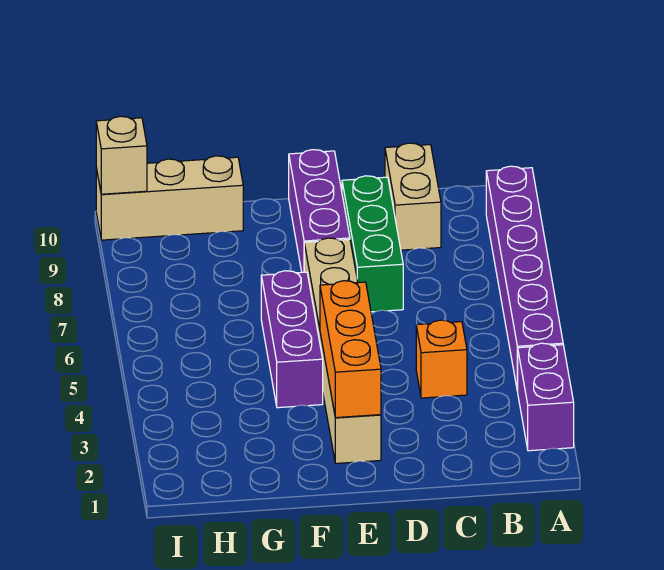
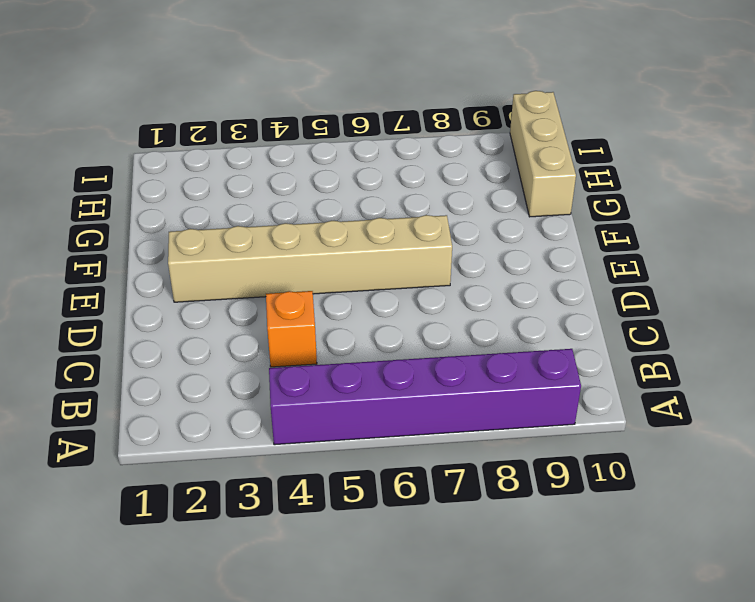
none -> purple brick A2:A3 level 1
none -> tan brick C9:C10 level 1

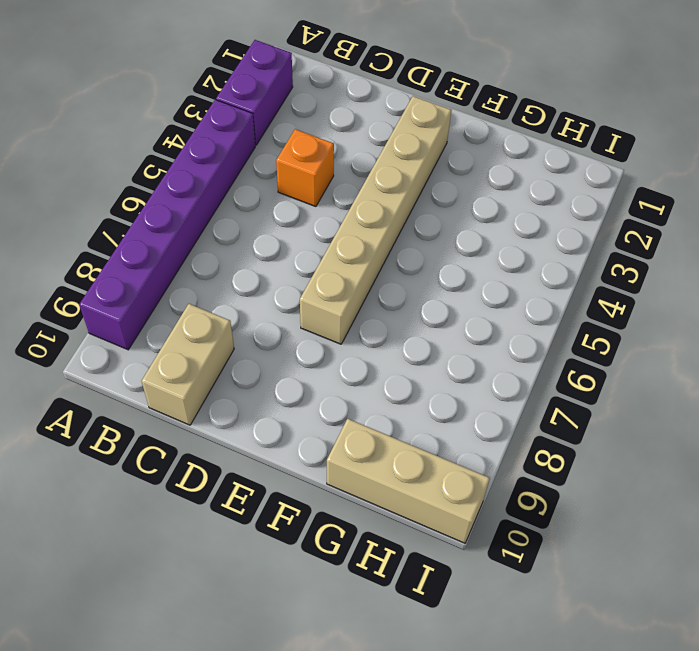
none -> green brick D7:D9 level 1
none -> purple brick E8:E10 level 1

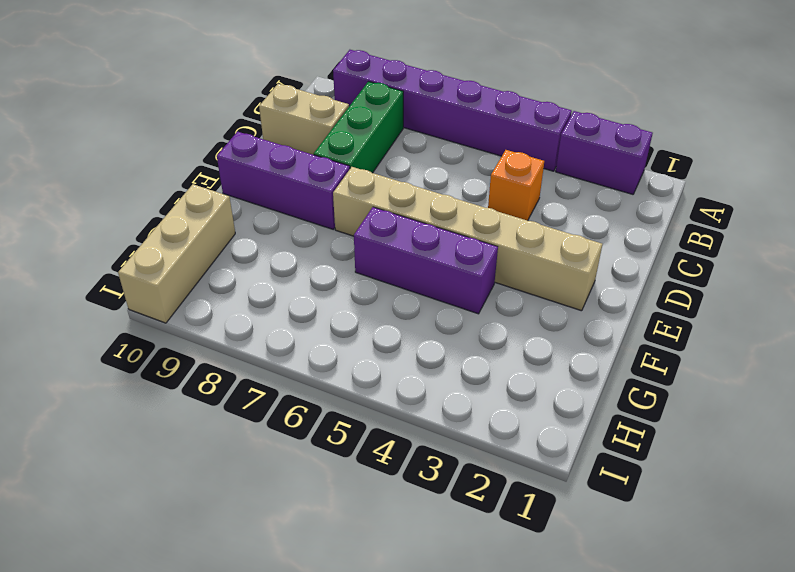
green brick B8:D8 level 1 -> green brick D7:D9 level 1
none -> orange brick E2:E4 level 2
none -> tan brick I10 level 2

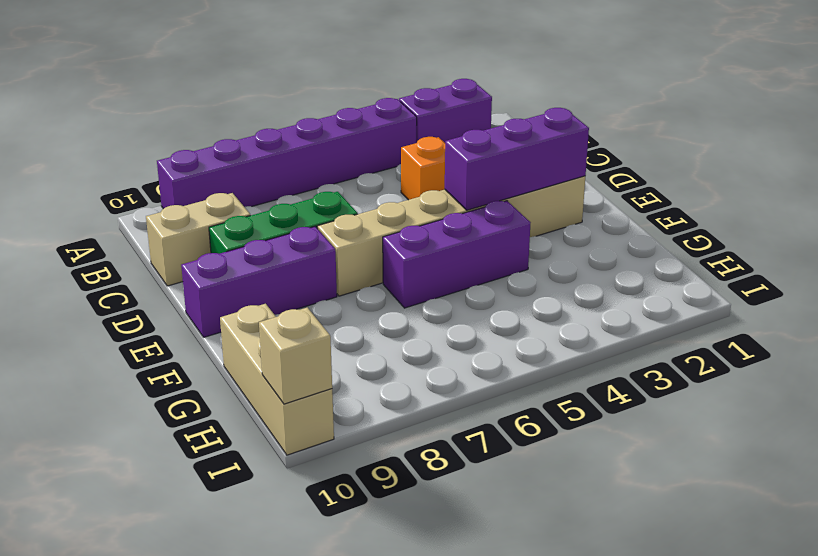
purple brick E2:E4 level 2 -> orange brick E2:E4 level 2

